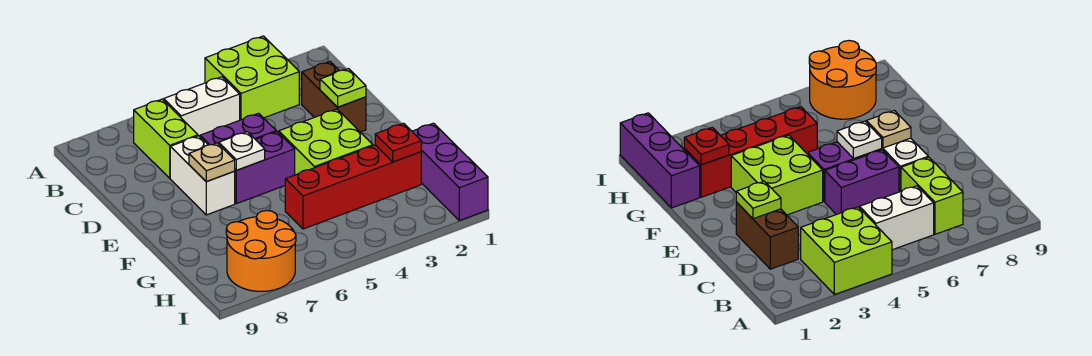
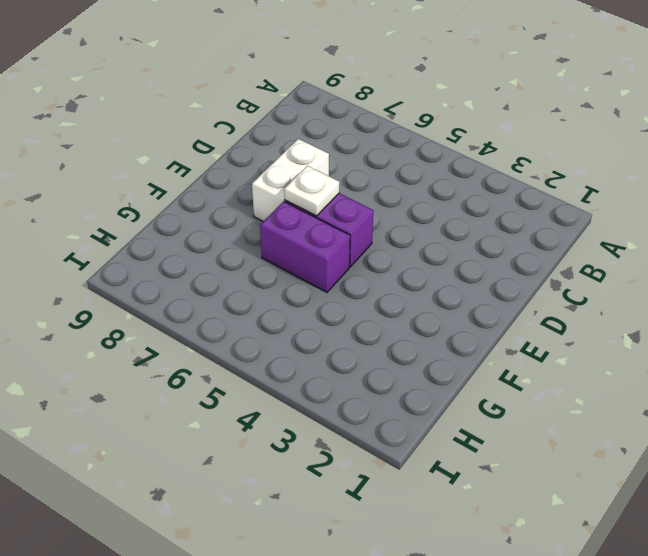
purple brick F5:F6 level 1 -> purple brick D5:D6 level 1
none -> lime brick A3:B4 level 1
none -> white brick B5:B6 level 1
none -> lime brick B7:C7 level 1

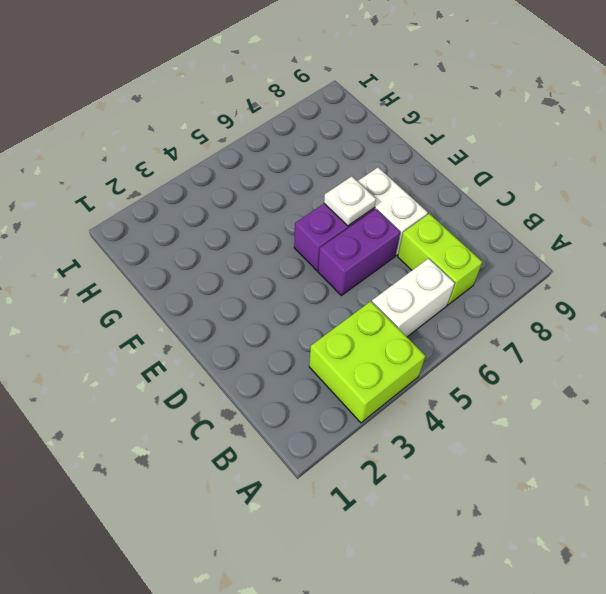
none -> brown brick C2:D2 level 1
none -> lime brick E3:F4 level 1
none -> purple brick G1:I1 level 1

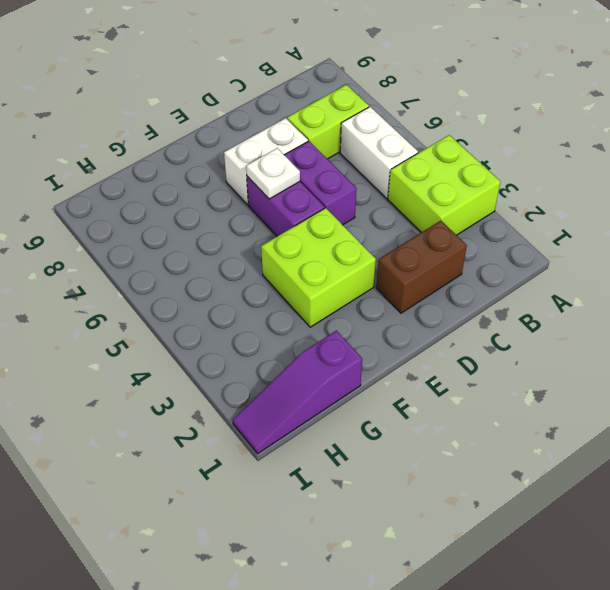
purple slope G1:I1 level 1 top G -> purple brick G1:I1 level 1
none -> red brick G2:G5 level 1
none -> orange round brick H7:I8 level 1
none -> lime plate D2 level 2

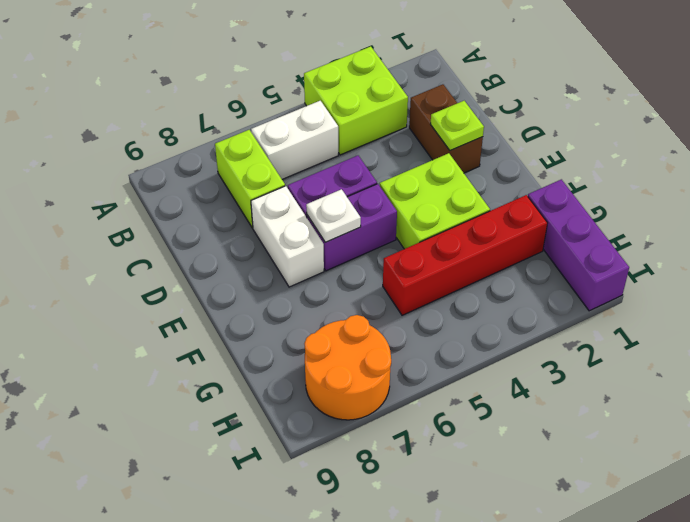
none -> tan plate E7 level 2
none -> red plate G2 level 2

